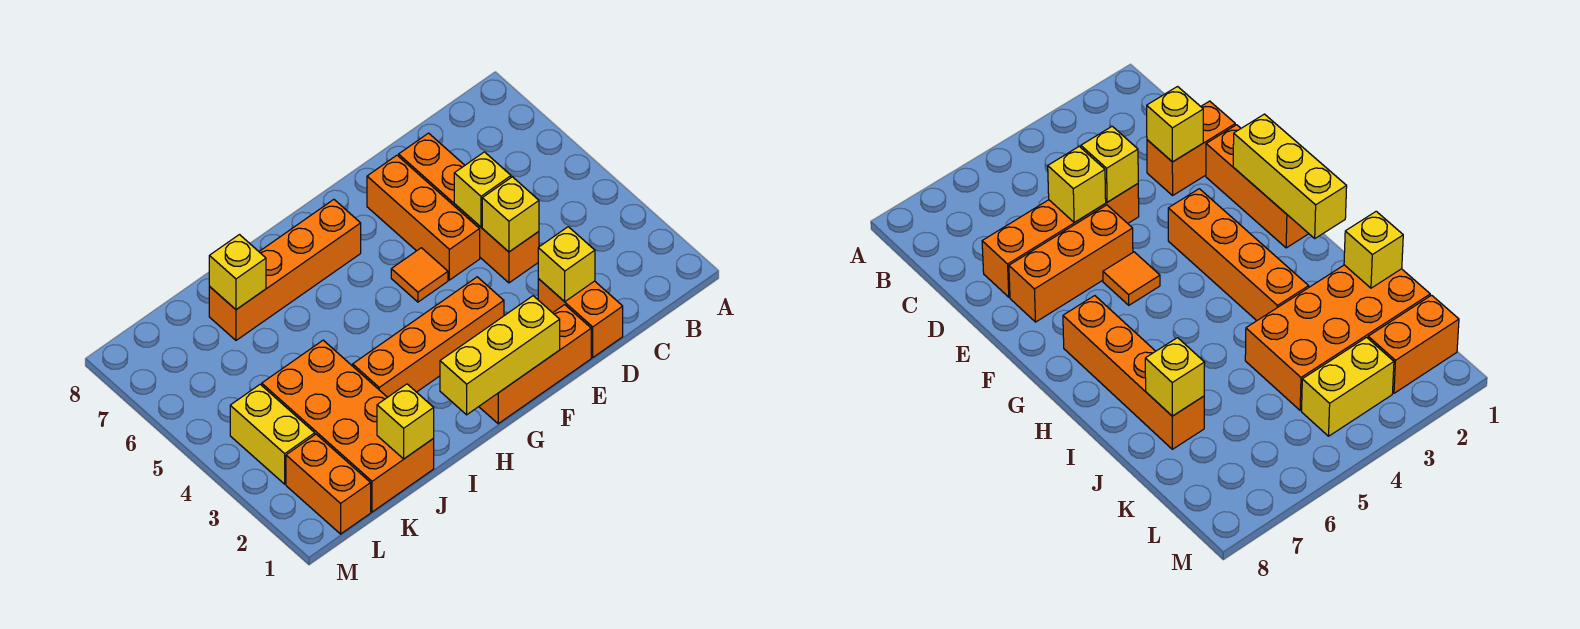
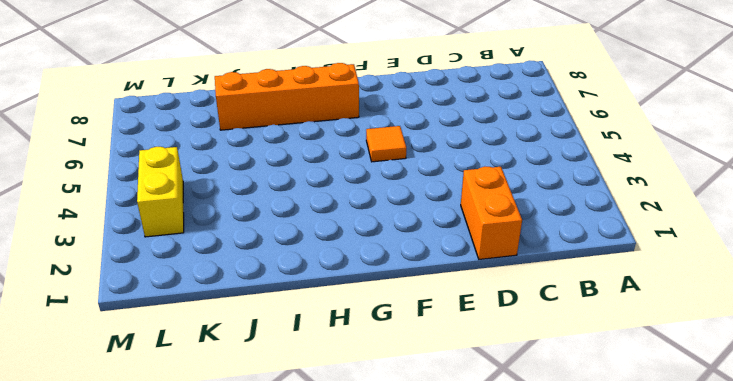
none -> orange brick D4:D7 level 1
none -> orange brick E1:G1 level 1
none -> orange brick E5:E7 level 1

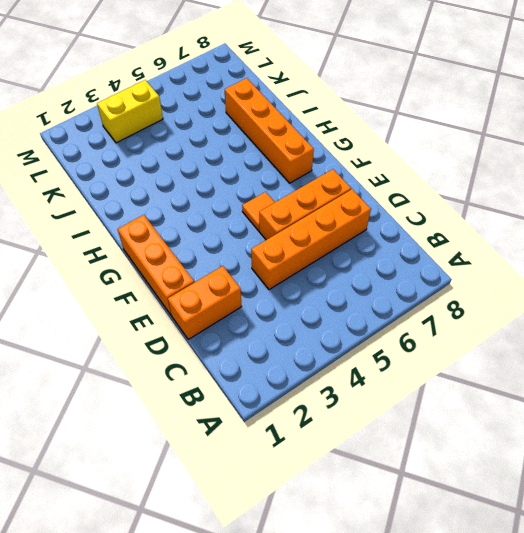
none -> orange brick F3:I3 level 1
none -> orange brick J1:K4 level 1
none -> orange brick L1:L2 level 1

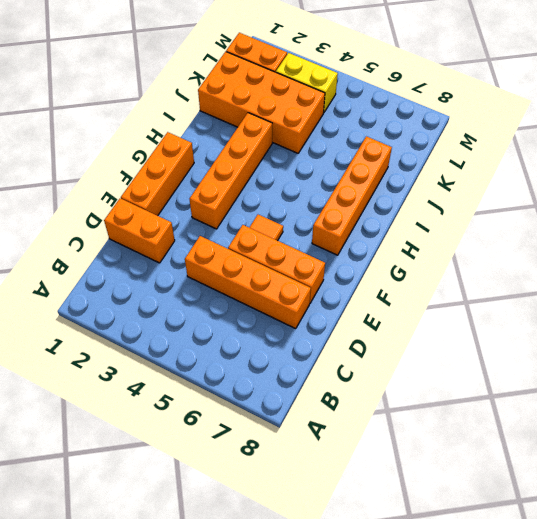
none -> yellow brick D2 level 2
none -> yellow brick D4 level 2
none -> yellow brick D5 level 2

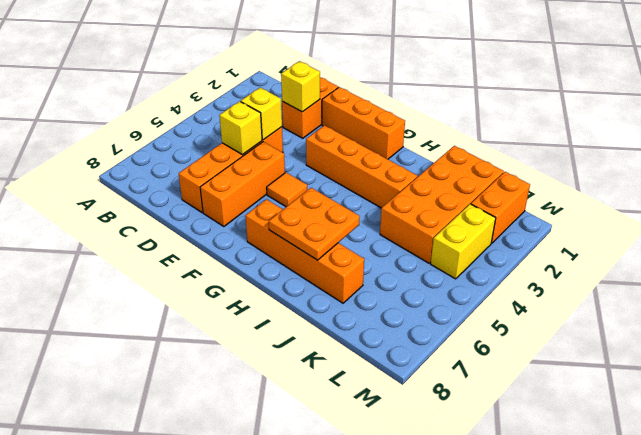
orange plate H6:I7 level 2 -> none
none -> yellow brick F1:H1 level 2
none -> yellow brick J1 level 2
none -> yellow brick J7 level 2

